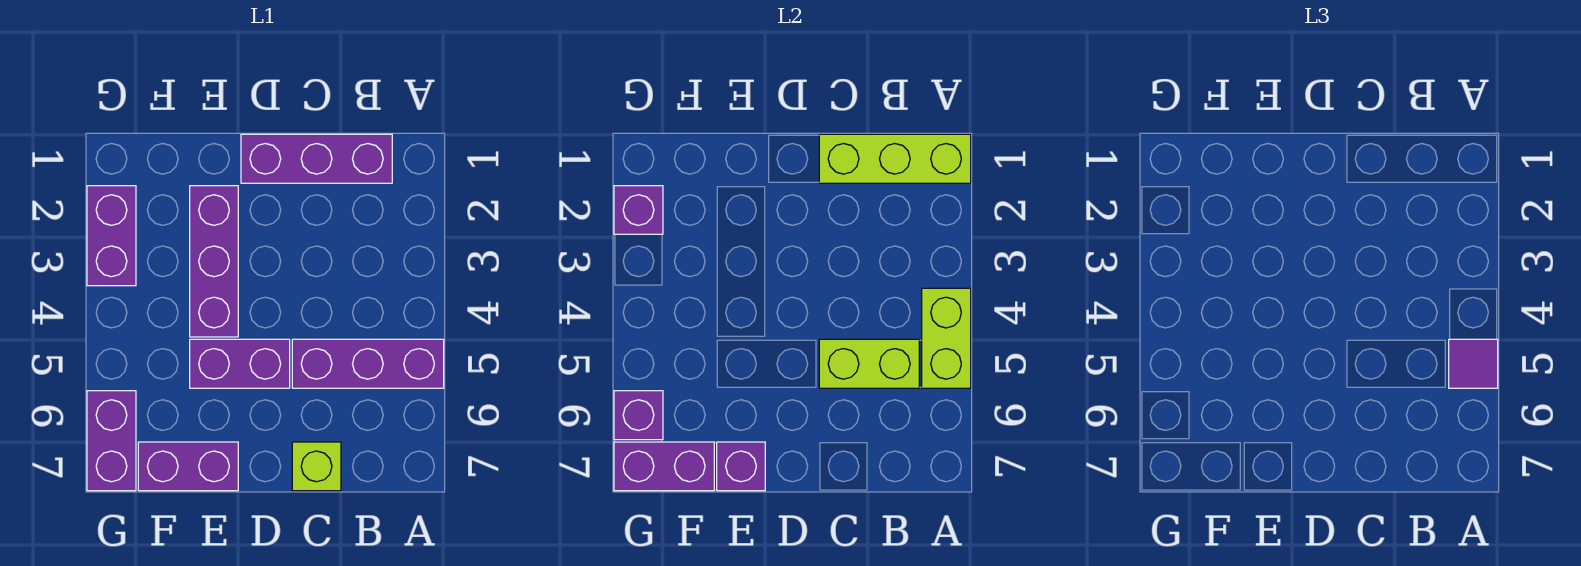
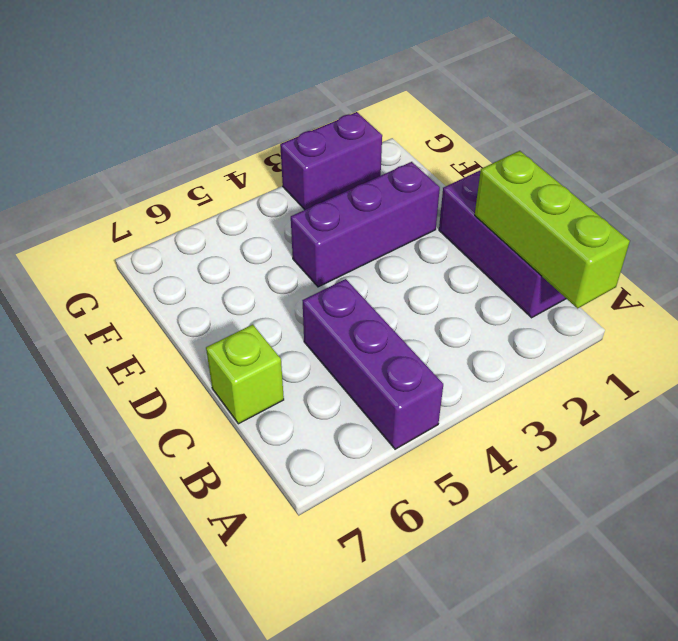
none -> purple brick D5:E5 level 1
none -> purple brick E7:F7 level 1
none -> purple brick G6:G7 level 1

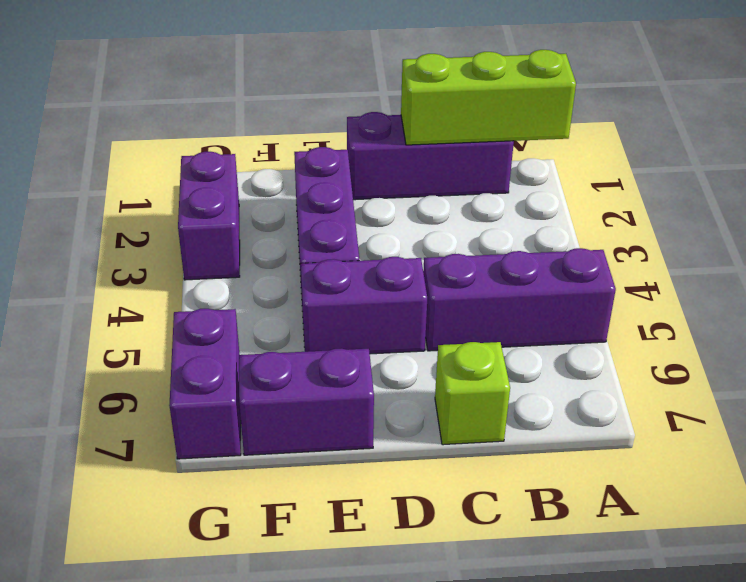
none -> lime brick A4:A5 level 2
none -> lime brick B5:C5 level 2
none -> purple brick E7 level 2

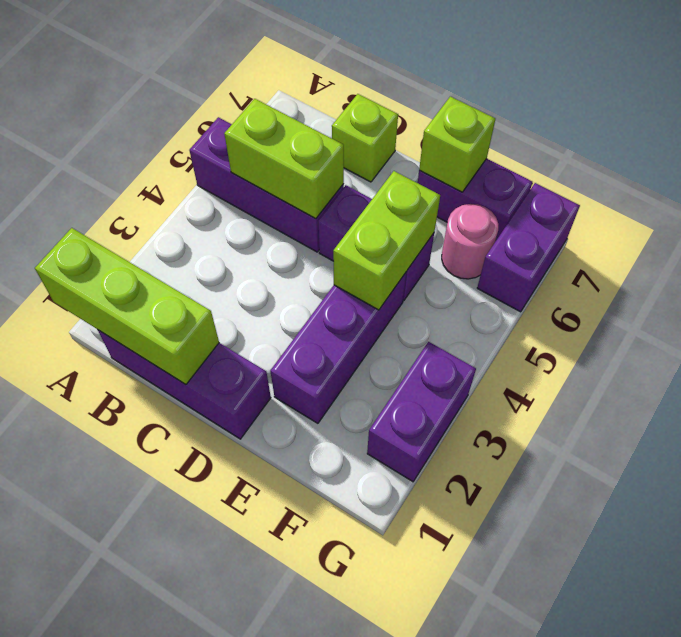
lime brick E4:E5 level 2 -> lime brick A4:A5 level 2
lime brick E7 level 2 -> purple brick E7 level 2
pink round brick F6 level 1 -> none
none -> purple brick F7:G7 level 2
none -> purple brick G2 level 2
none -> purple brick G6 level 2

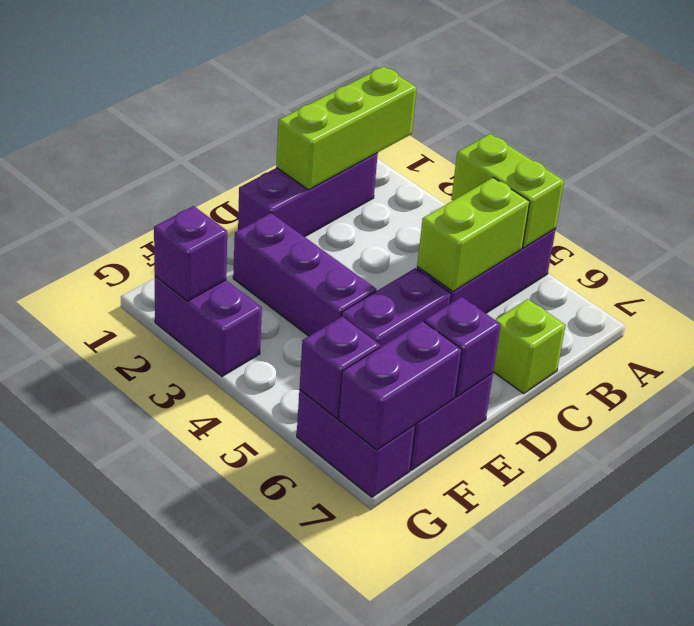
none -> purple tile A5 level 3

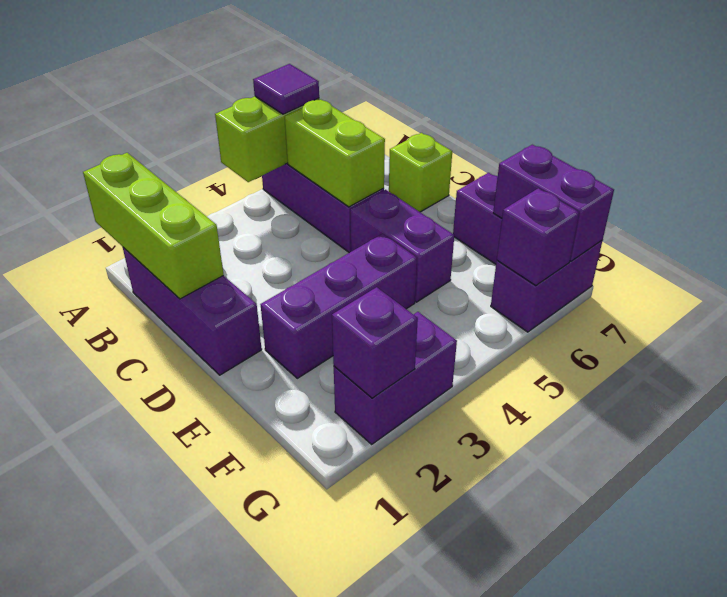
none -> purple brick E7 level 2

